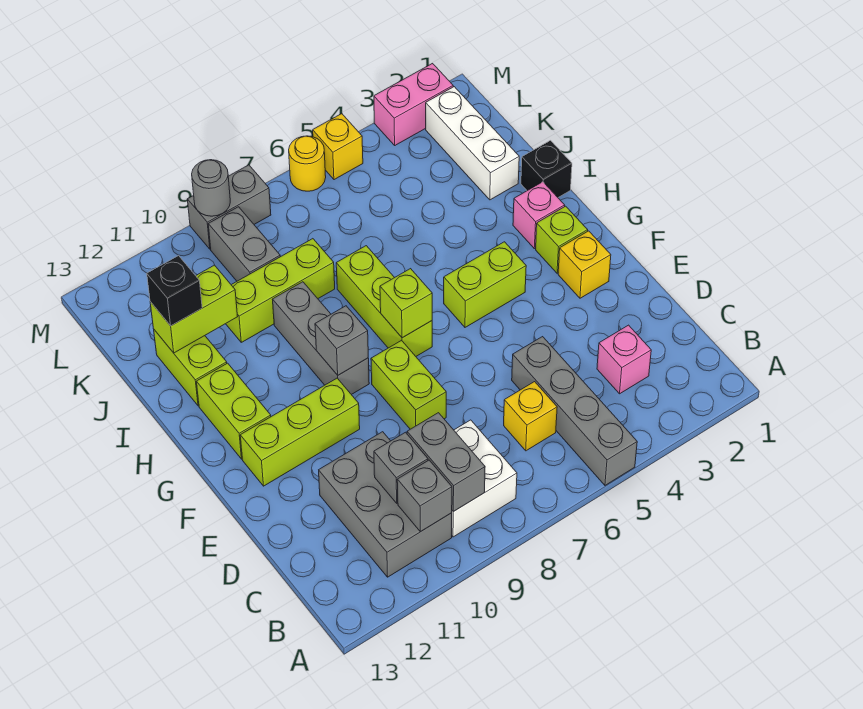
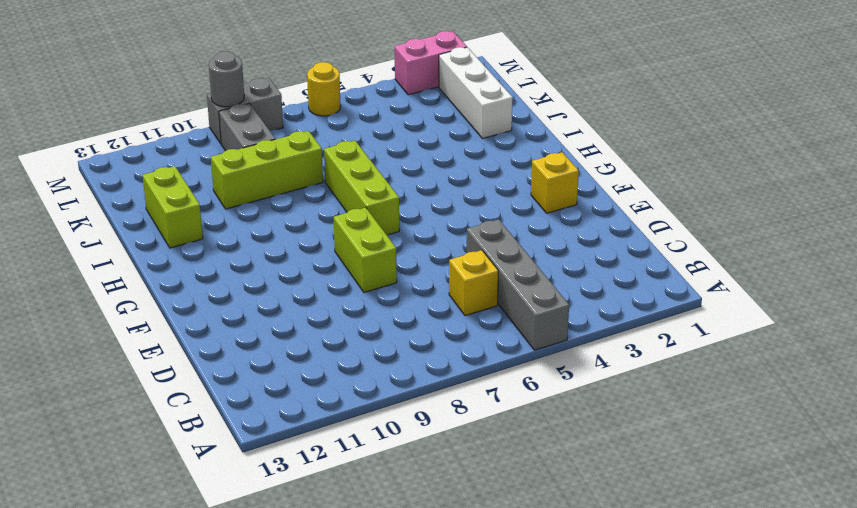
none -> white brick B8:C9 level 1
none -> grey brick B10:D11 level 1
none -> pink brick C3 level 1
none -> lime brick F10:F12 level 1

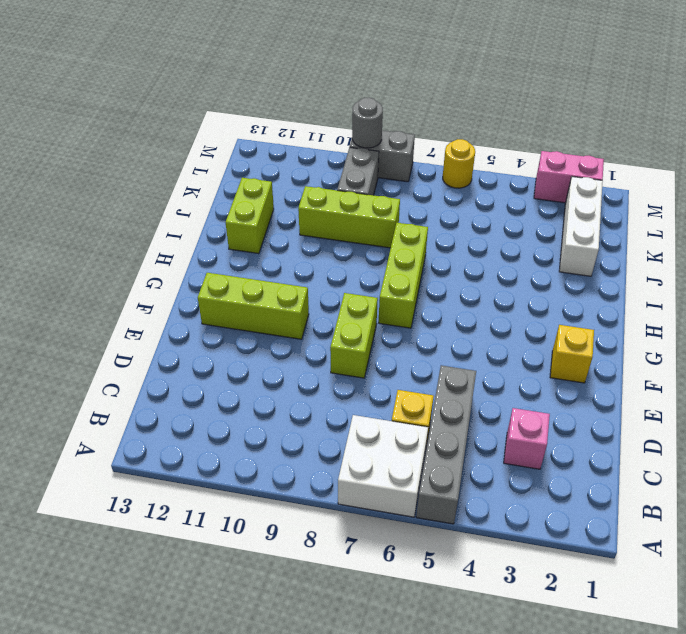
white brick A6:B7 level 1 -> white brick B8:C9 level 1
none -> grey brick B10:D11 level 1
none -> lime brick G2 level 1
none -> lime brick G4:G5 level 1
none -> grey brick G9:I9 level 1

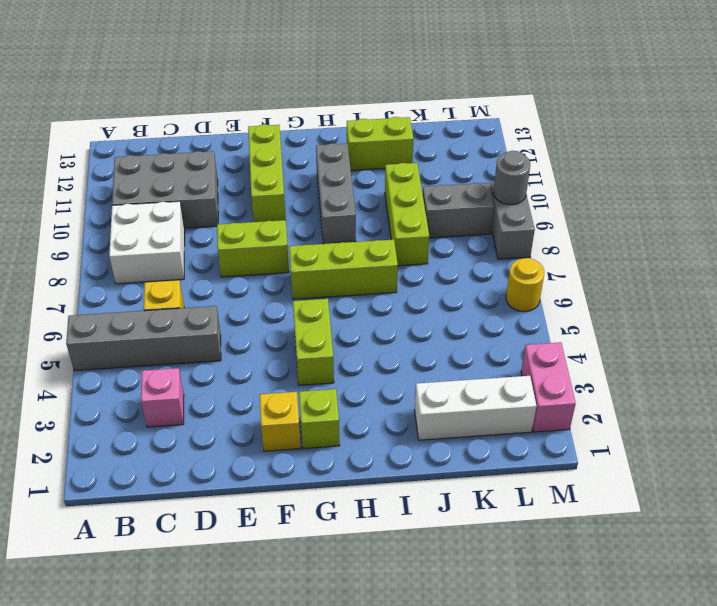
grey brick H9:H11 level 1 -> grey brick G9:I9 level 1
none -> lime brick G12:H12 level 1
none -> pink brick H2 level 1
none -> black brick I1 level 1
none -> yellow brick M5 level 1

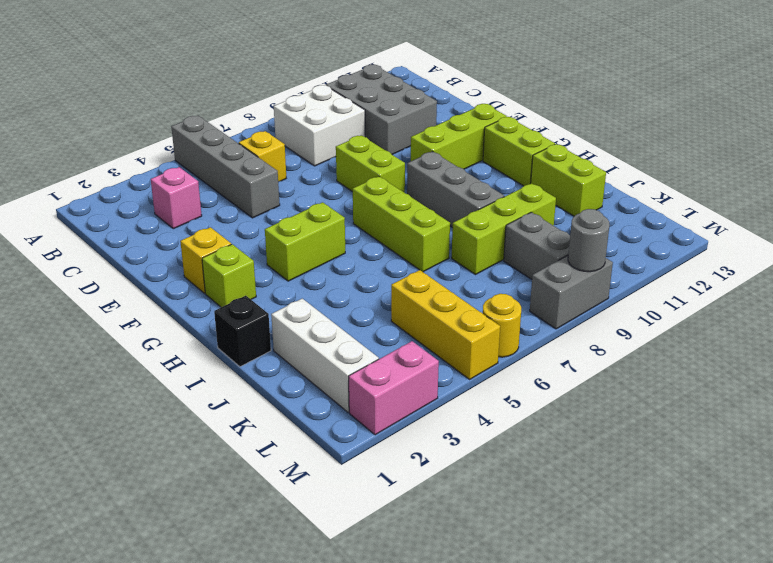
yellow brick K5:M5 level 1 -> yellow brick M5 level 1
none -> pink brick H2 level 1
none -> grey brick B9:C9 level 2
none -> grey brick B10 level 2
none -> grey brick C10 level 2

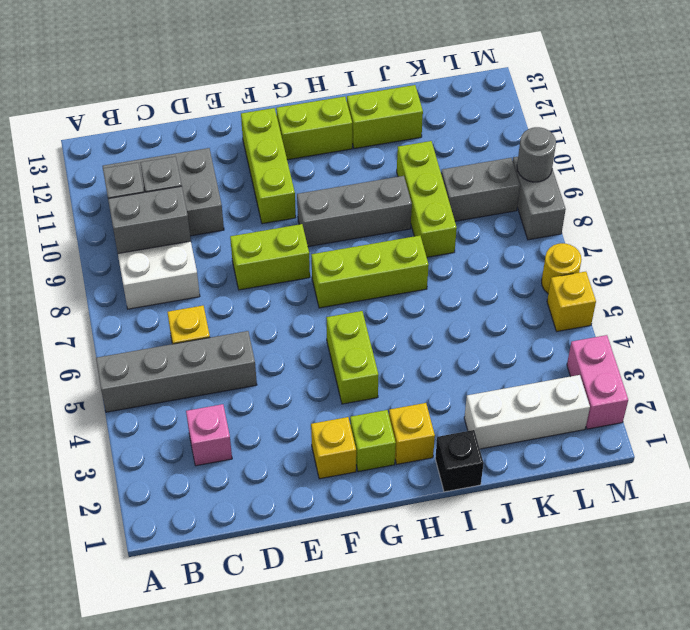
yellow brick H2 level 1 -> pink brick H2 level 1
none -> lime brick G7 level 2
none -> grey brick G9 level 2
none -> lime brick J11:J12 level 2
none -> black brick J12 level 3

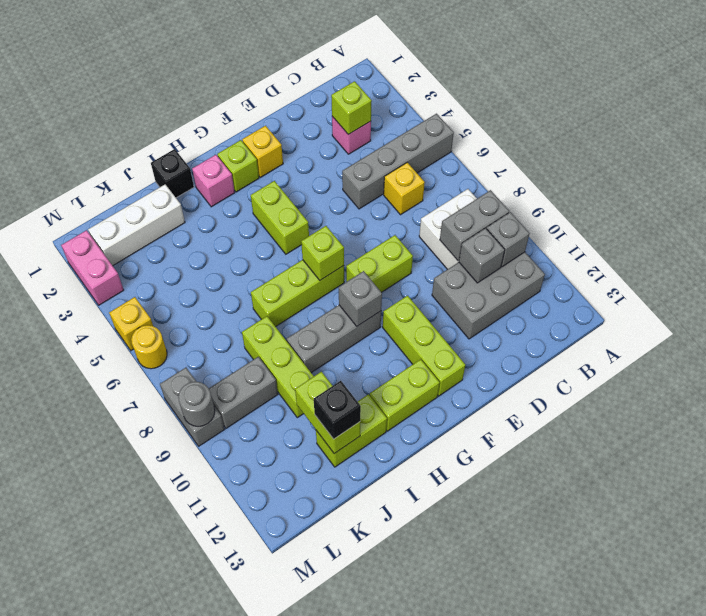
lime brick C3 level 2 -> none

